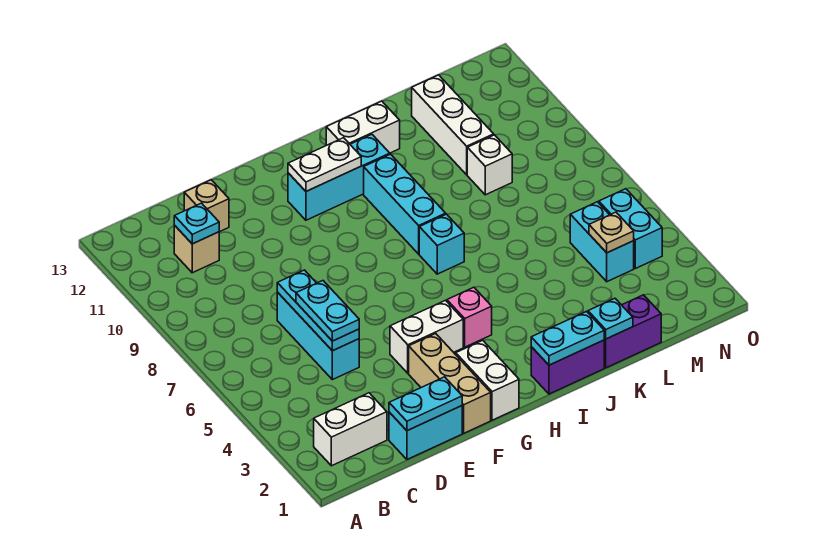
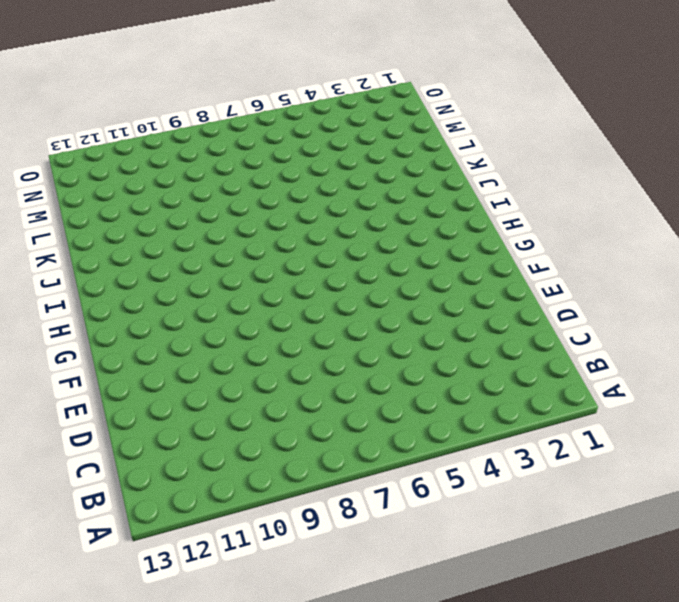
none -> white brick B2:C2 level 1
none -> tan brick C11 level 1
none -> cyan brick D1:E1 level 1

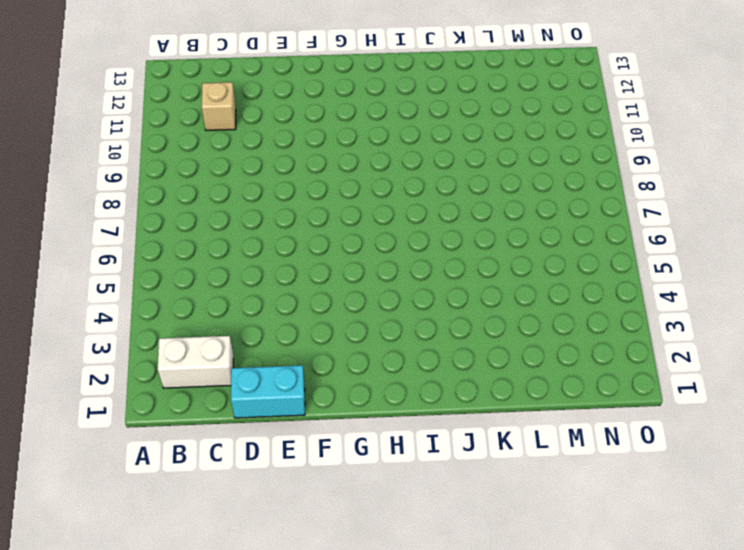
none -> cyan brick D5:D7 level 1
none -> tan brick D12 level 1
none -> tan brick F1:F3 level 1

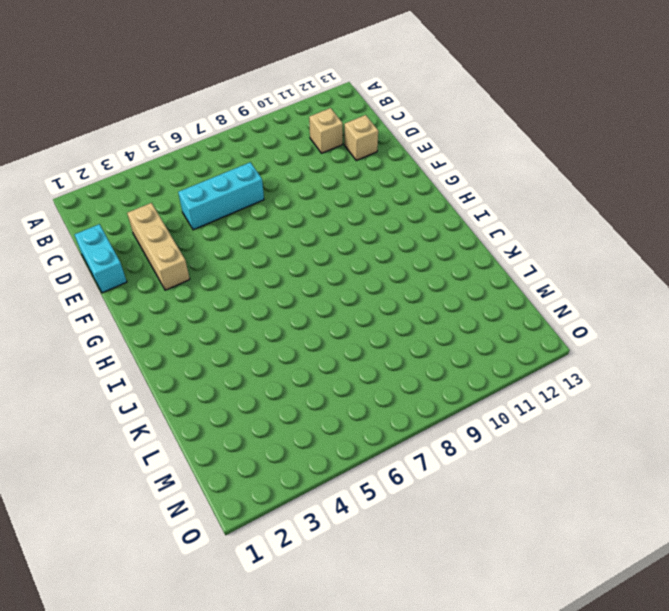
tan brick D3:F3 level 1 -> tan brick F1:F3 level 1
none -> white brick B2:C2 level 1
none -> white brick F4:G4 level 1
none -> white brick G1:G2 level 1

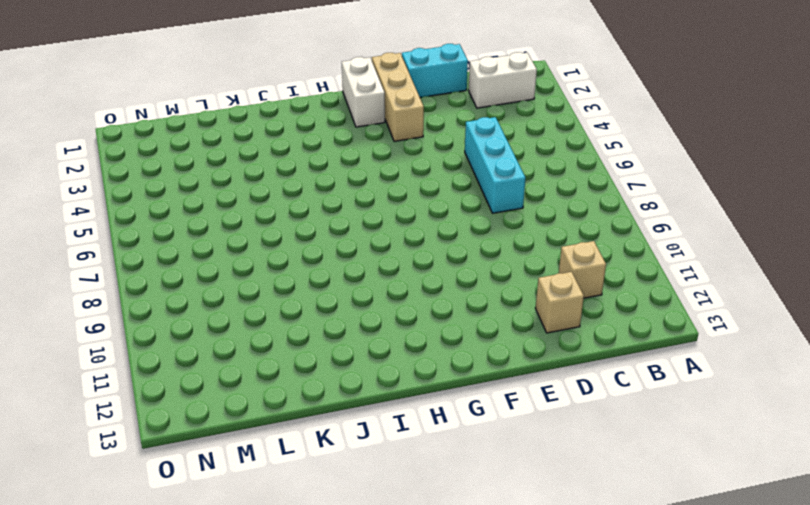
none -> white brick F4:G4 level 1
none -> cyan brick G11:I11 level 1
none -> pink brick H4 level 1

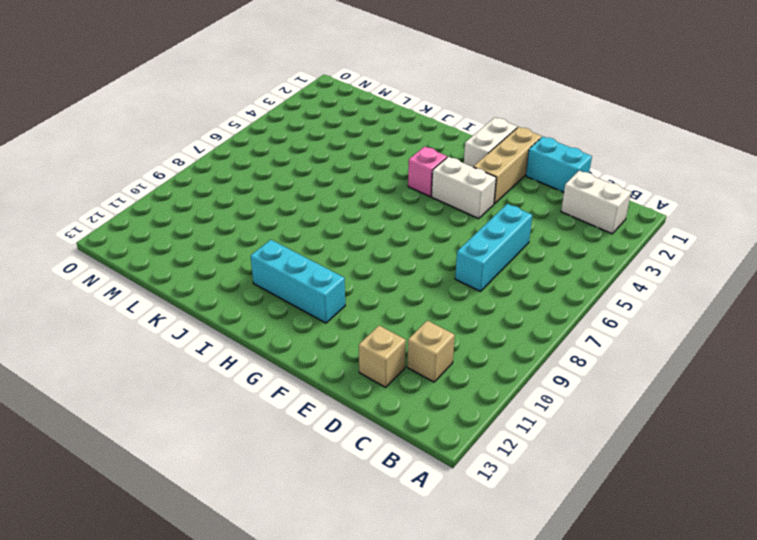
none -> purple brick I1:J1 level 1
none -> cyan brick I7 level 1
none -> cyan brick I8:I10 level 1

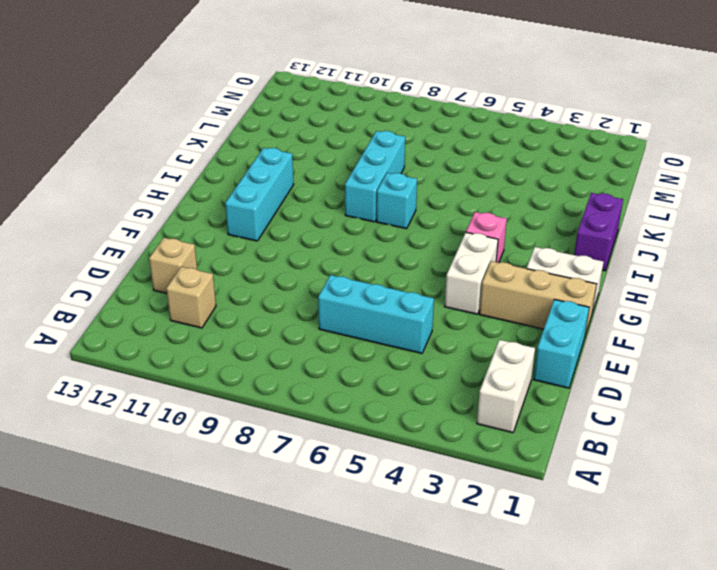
cyan brick I8:K8 level 1 -> cyan brick I8:I10 level 1
none -> white brick I12:J12 level 1
none -> purple brick K1:L1 level 1
none -> white brick L9 level 1

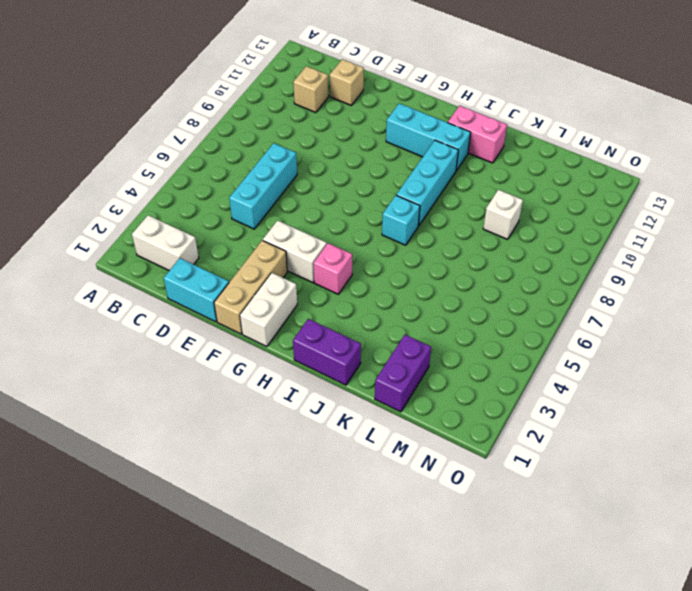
pink brick I12:J12 level 1 -> white brick I12:J12 level 1
purple brick L1:L2 level 1 -> purple brick K1:L1 level 1
none -> white brick L10:L12 level 1
none -> cyan brick M4:M5 level 1
none -> cyan brick N4:N5 level 1

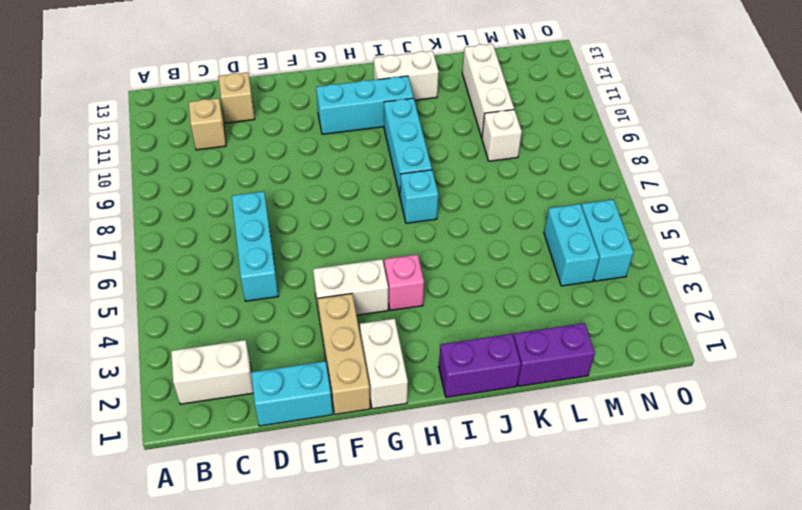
none -> cyan plate C11 level 2
none -> cyan plate D1:E1 level 2
none -> cyan plate D5:D7 level 2

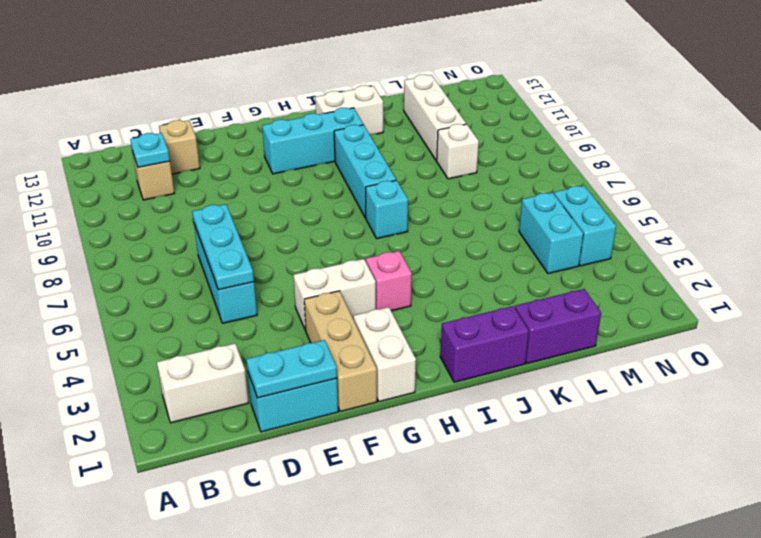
none -> white plate G11:H11 level 2
none -> cyan plate I1:J1 level 2
none -> cyan plate K1 level 2

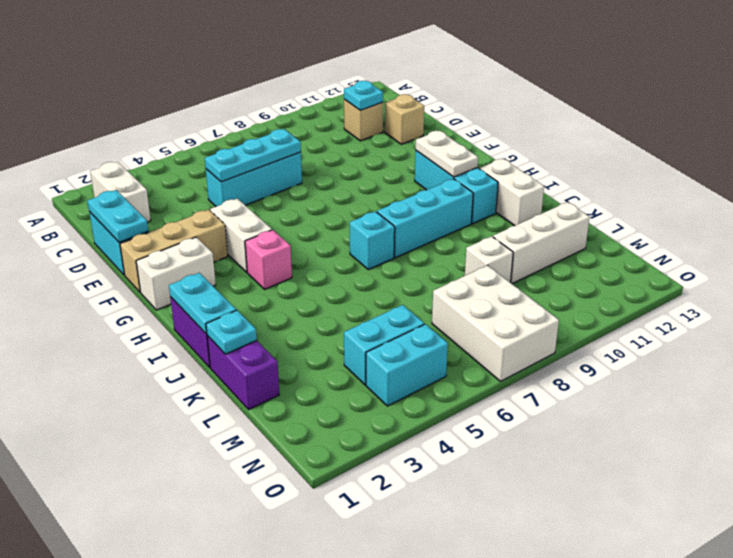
white brick M7:O8 level 1 -> none
none -> tan plate M4 level 2
none -> cyan plate D5:D6 level 3

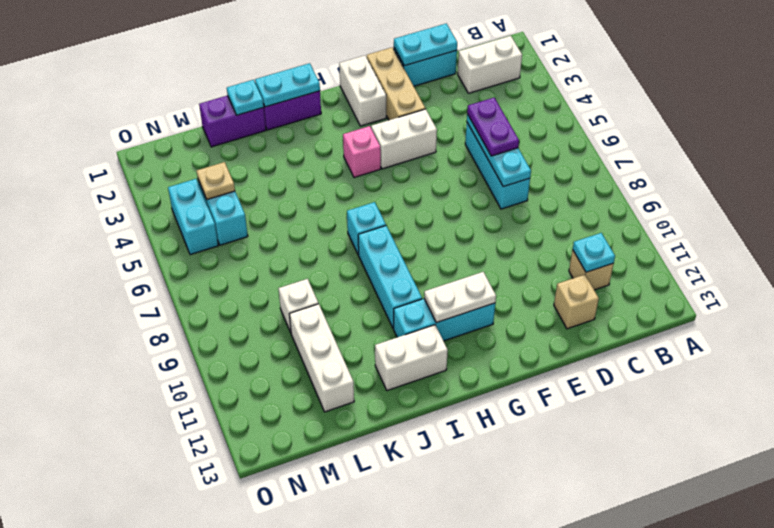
purple plate D5:D6 level 3 -> cyan plate D5:D6 level 3

